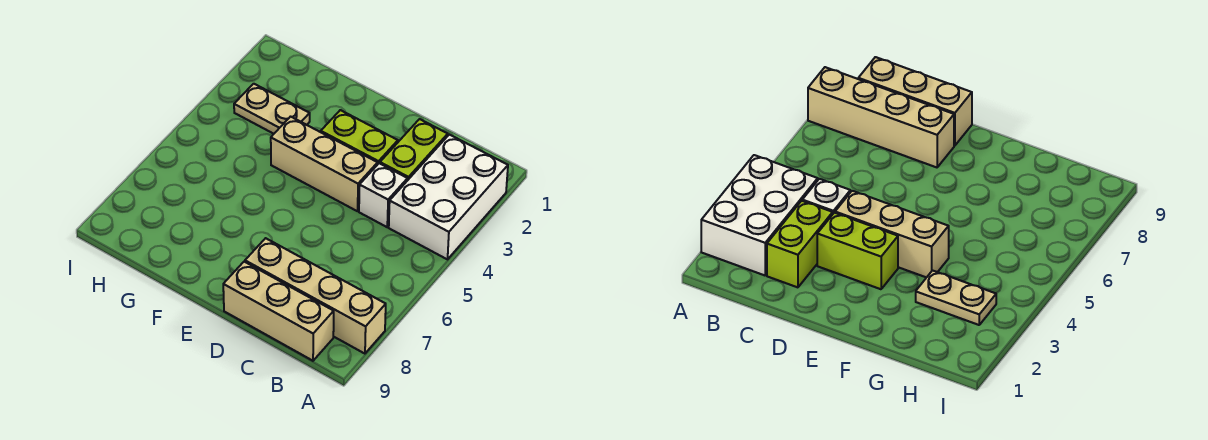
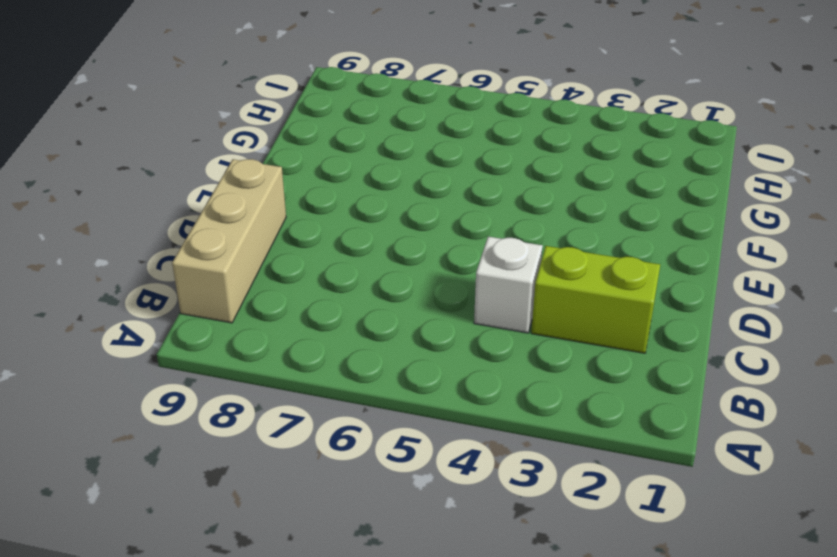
none -> white brick A2:B4 level 1
none -> tan brick A8:D8 level 1

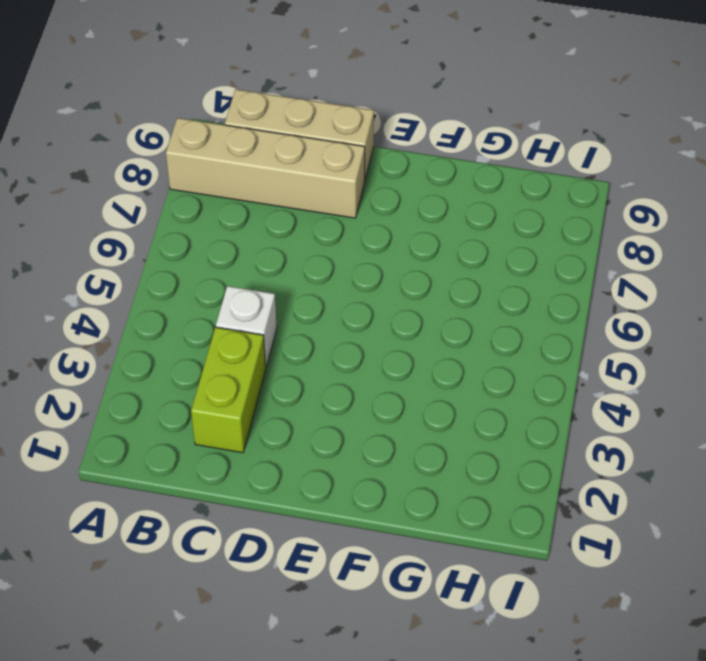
none -> white brick A2:B4 level 1
none -> lime brick D3:E3 level 1

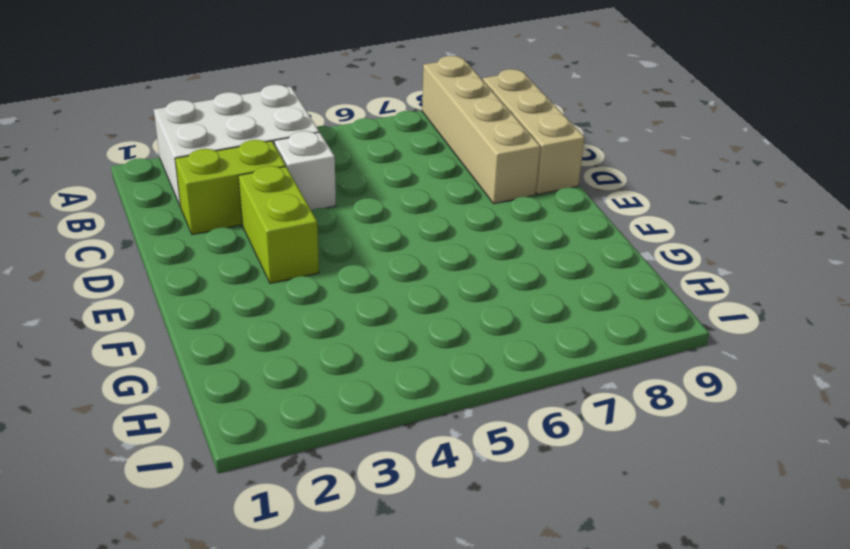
none -> tan brick D4:F4 level 1
none -> tan plate G3:H3 level 1

